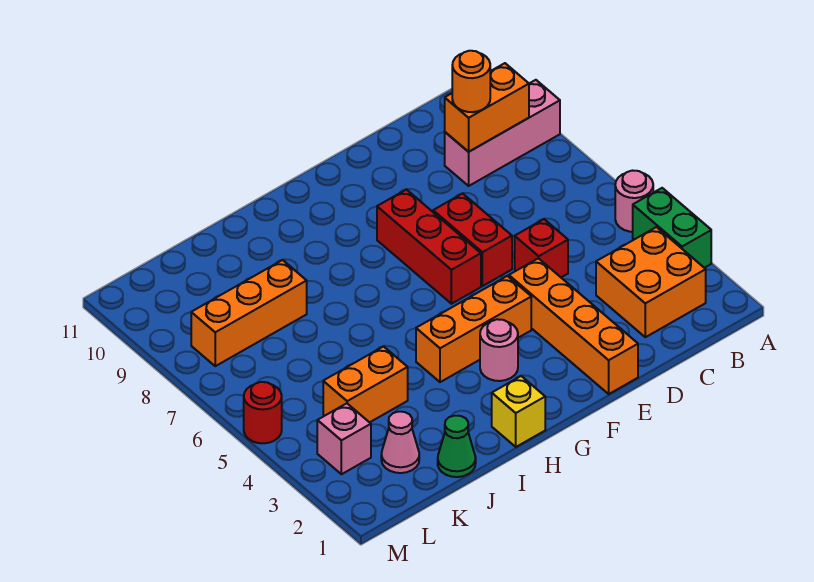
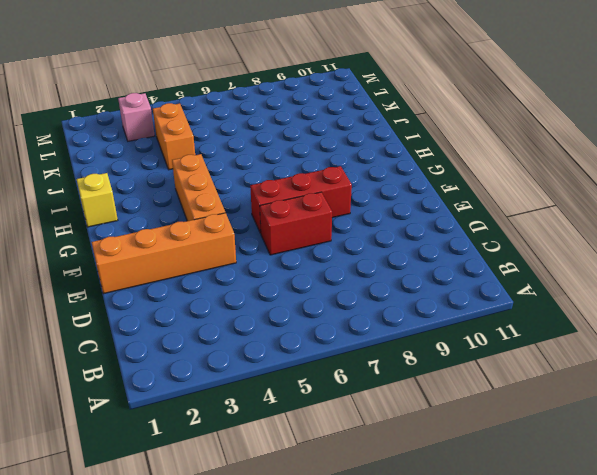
none -> green brick A3:A4 level 1
none -> pink round brick A5 level 1
none -> pink brick A9:C9 level 1

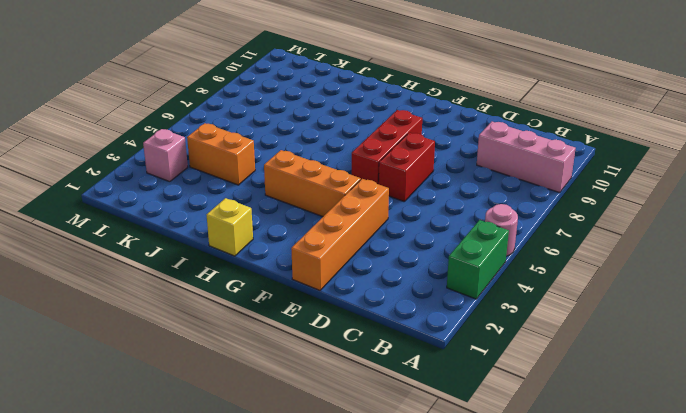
none -> orange brick B2:C3 level 1
none -> red brick D5 level 1
none -> pink round brick G3 level 1

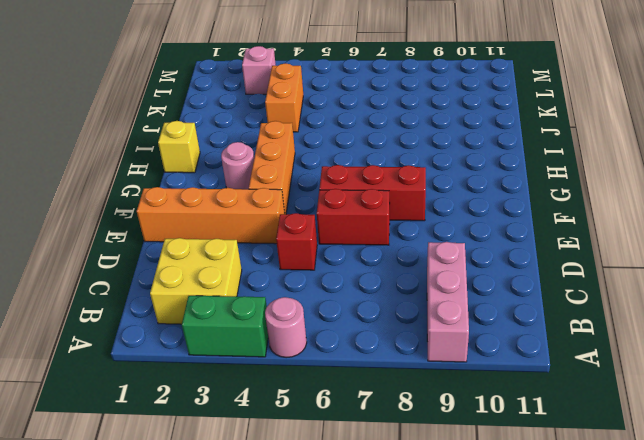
yellow brick B2:C3 level 1 -> orange brick B2:C3 level 1
none -> green cone J1 level 1
none -> orange brick J8:L8 level 1
none -> pink cone K2 level 1

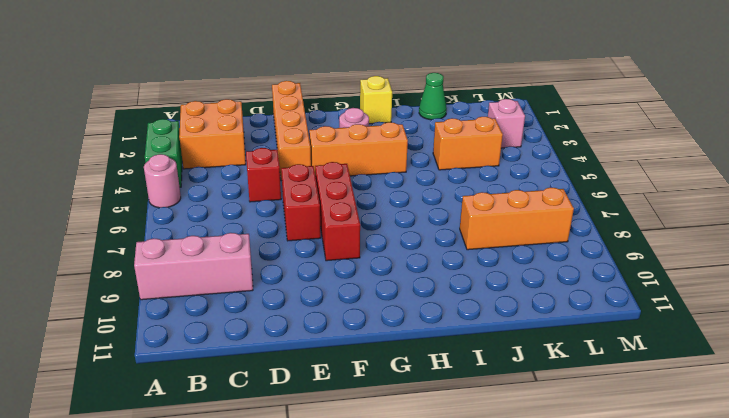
none -> pink cone K2 level 1
none -> red round brick M5 level 1
none -> orange brick B9:C9 level 2

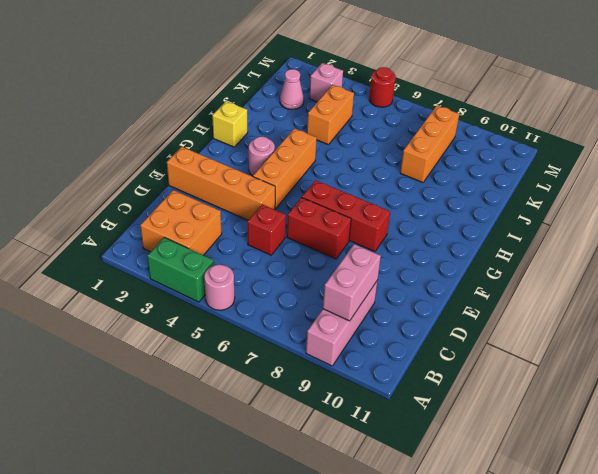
pink brick B9:C9 level 2 -> orange brick B9:C9 level 2
none -> green cone J1 level 1
none -> orange round brick C9 level 3

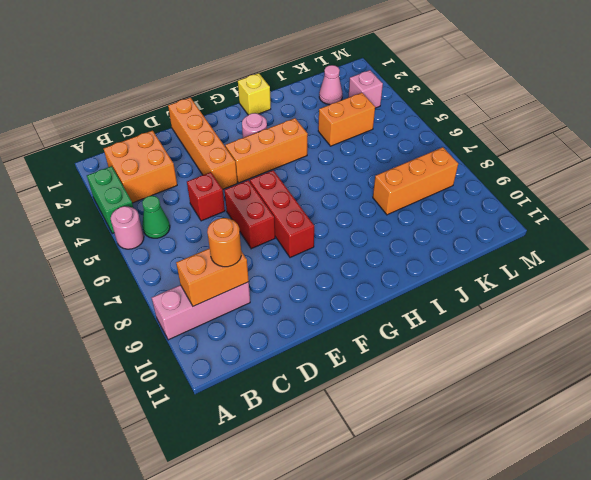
green cone B5 level 1 -> green cone J1 level 1
none -> red round brick M5 level 1

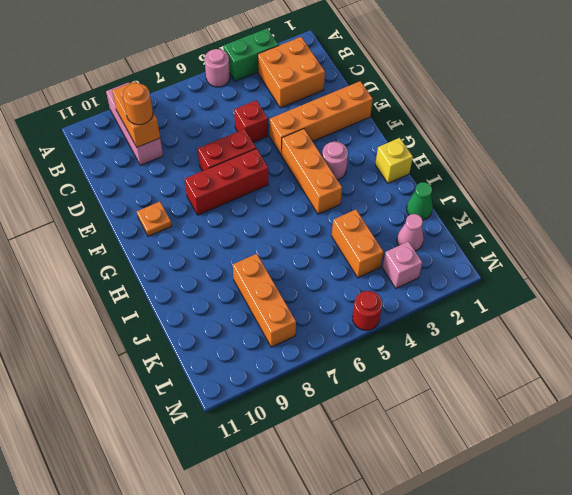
orange plate F10 level 1 -> none

